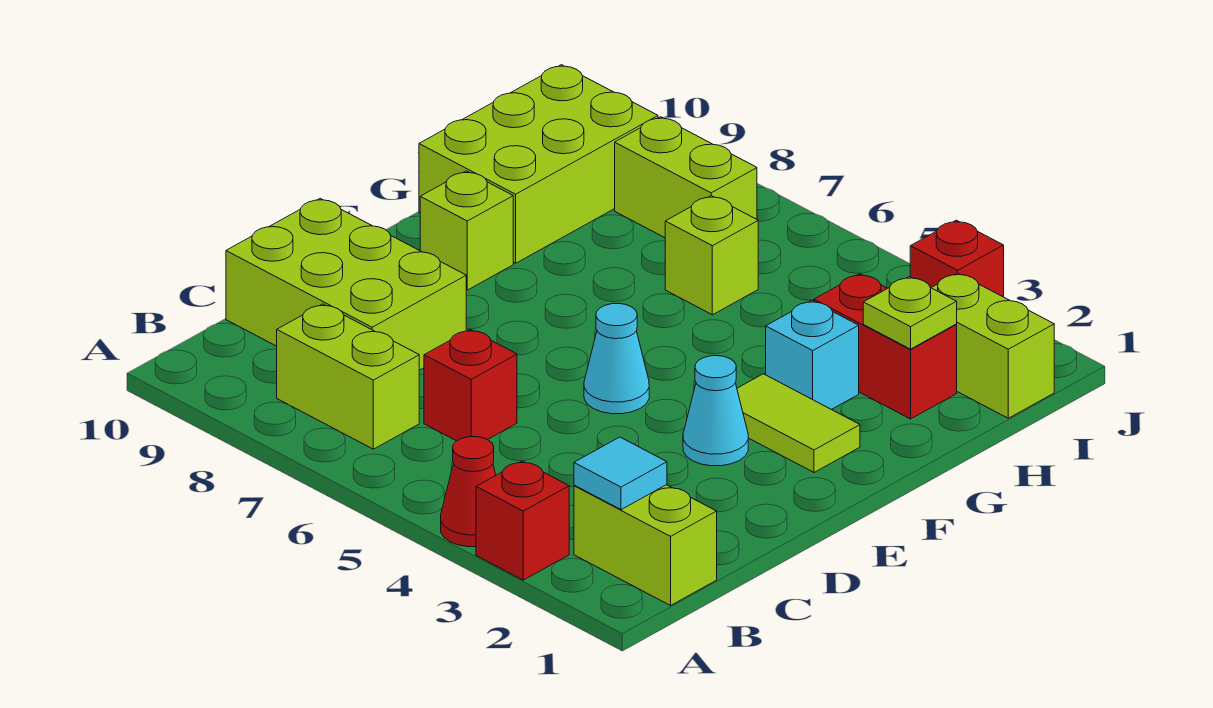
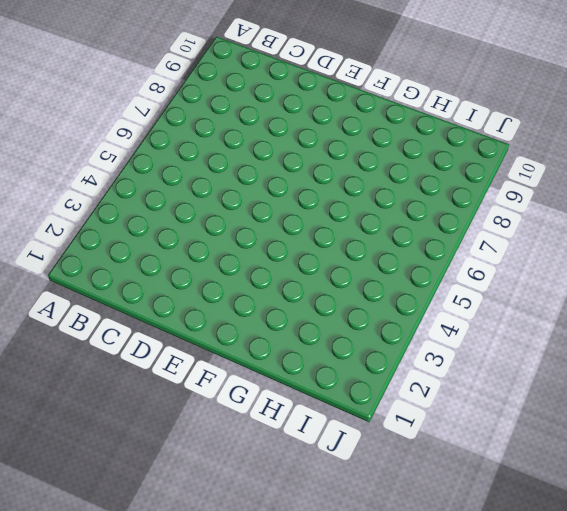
none -> red brick A3 level 1
none -> red cone A4 level 1
none -> lime brick B1:B2 level 1

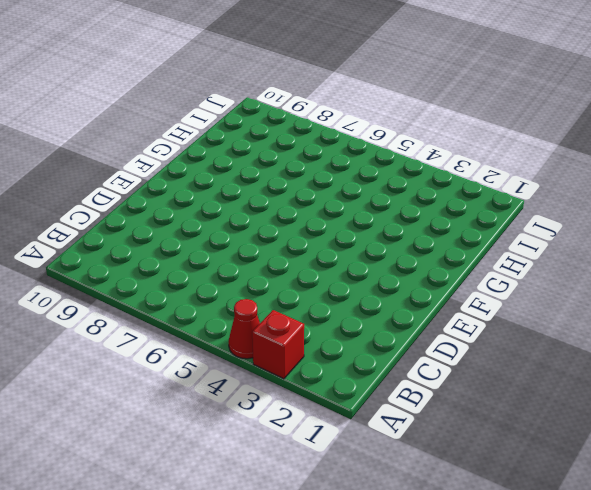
none -> lime brick B1:B2 level 1
none -> lime brick B7:B8 level 1
none -> red brick C6 level 1

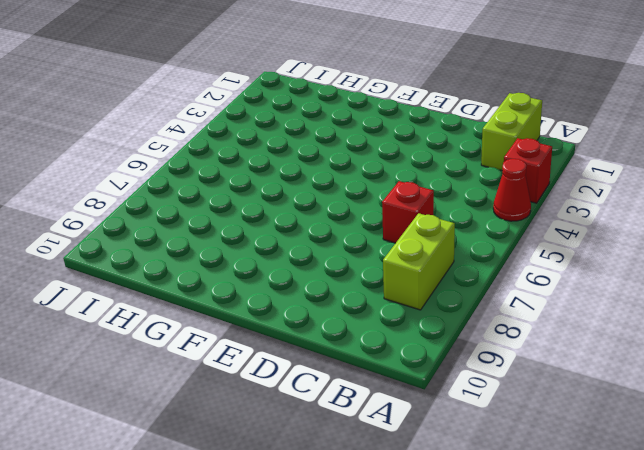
none -> lime brick C8:D10 level 1
none -> cyan cone E3 level 1
none -> cyan cone E5 level 1

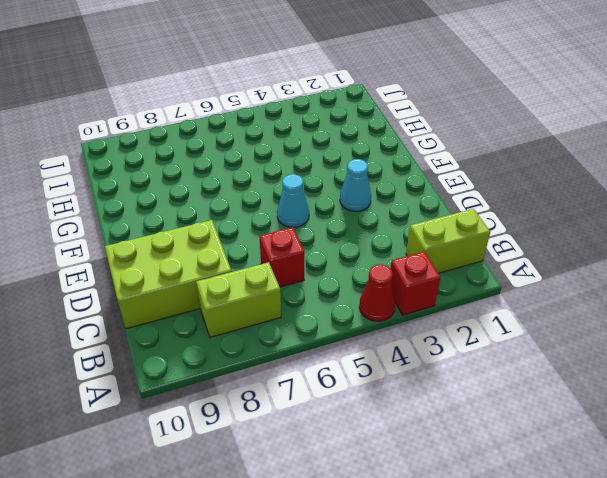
none -> lime tile F2:F3 level 1
none -> lime brick F9 level 1
none -> cyan brick G3 level 1

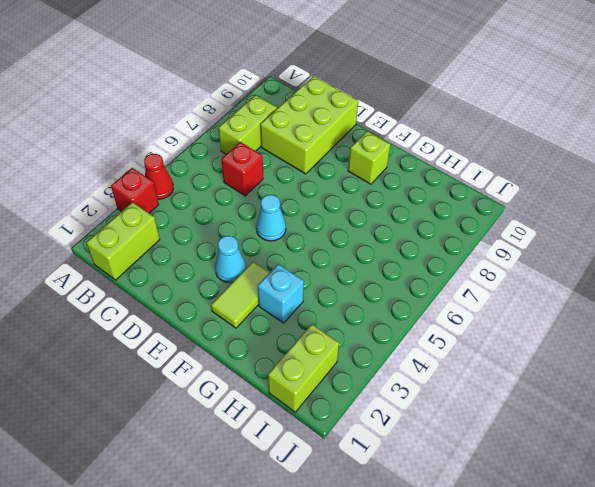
none -> lime brick G9:I10 level 1
none -> red brick H2:H3 level 1
none -> lime brick H6 level 1

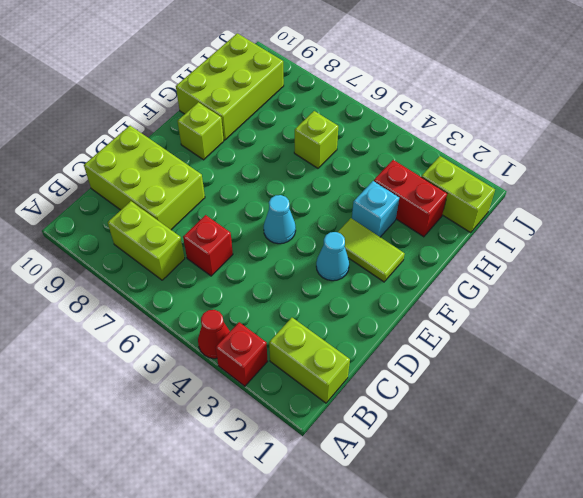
none -> lime brick I7:I8 level 1
none -> red brick J3 level 1
none -> cyan tile B2 level 2

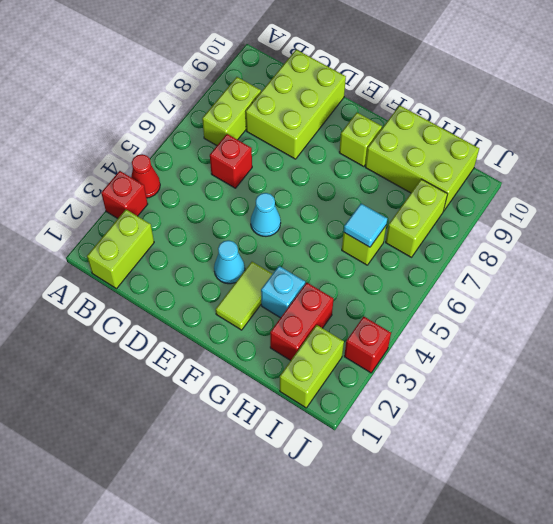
cyan tile H6 level 2 -> cyan tile B2 level 2
none -> lime plate H2 level 2

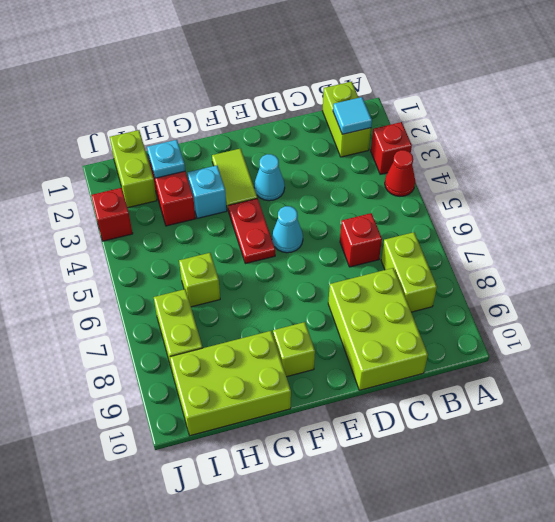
red plate F4:F5 level 1 -> none
cyan plate H2 level 2 -> lime plate H2 level 2

